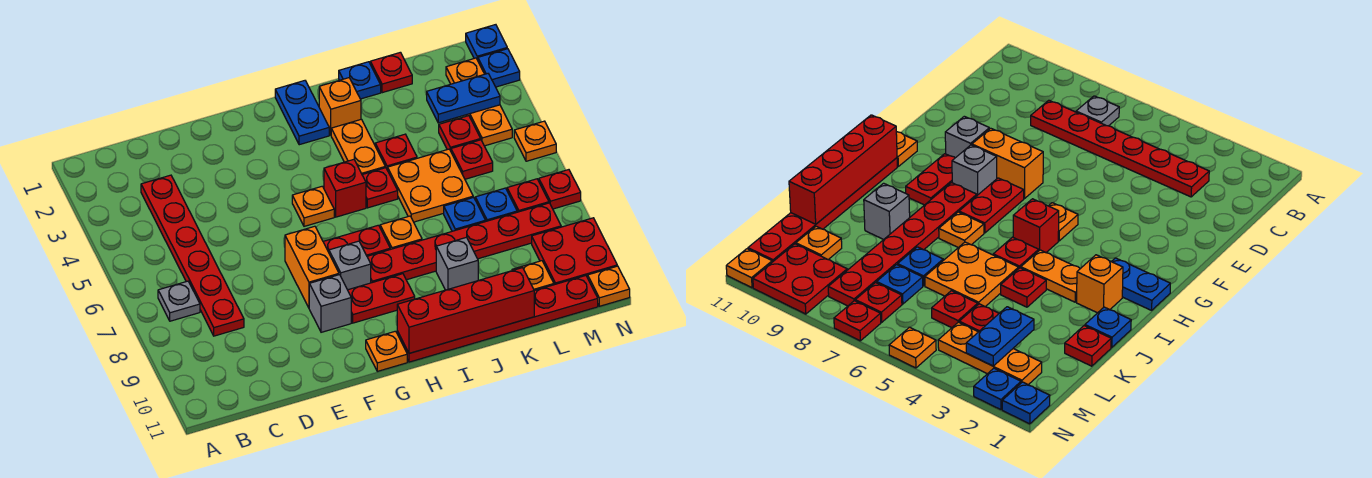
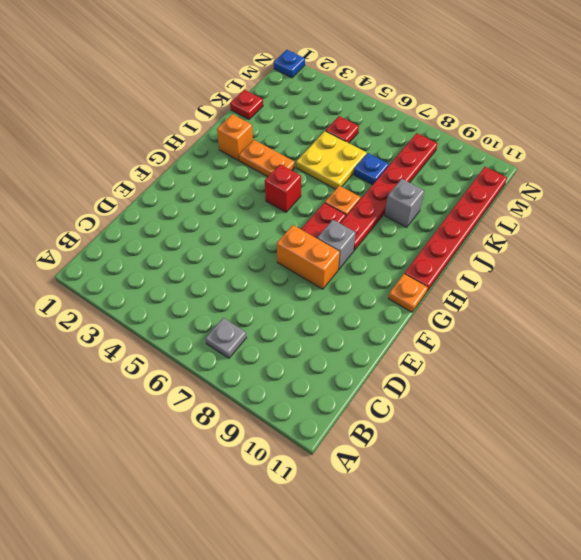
yellow plate J5:K6 level 1 -> orange plate J5:K6 level 1
none -> red plate C3:C8 level 1
none -> grey brick F9 level 1
none -> orange plate G5 level 1
none -> red plate G9:H9 level 1

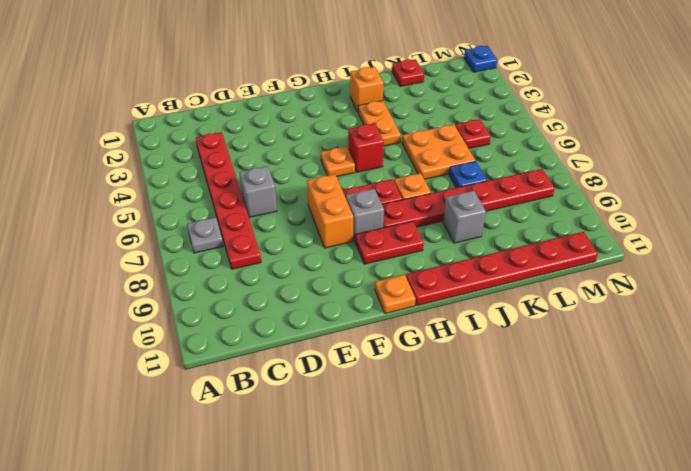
grey brick D6 level 1 -> grey brick F9 level 1
none -> blue plate H1:H2 level 1
none -> red plate I5 level 1
none -> blue plate J1 level 1
none -> red plate J4 level 1

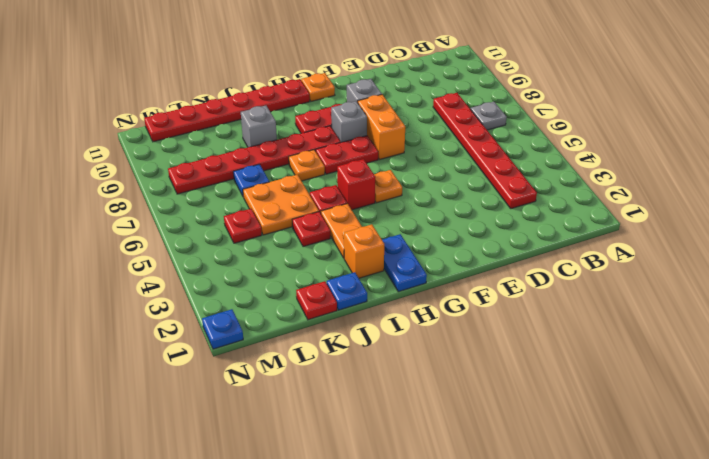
none -> red plate L4 level 1
none -> blue plate L7 level 1
none -> orange plate L10 level 1
none -> orange plate M2:M4 level 1

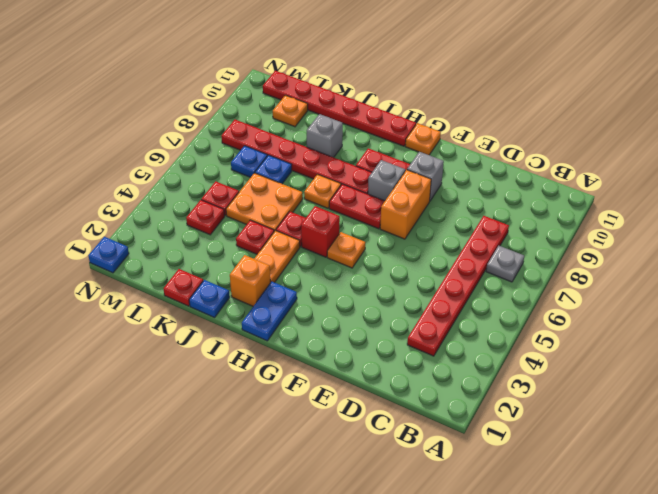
none -> orange plate M2:M4 level 1
none -> red plate M7 level 1
none -> red plate M9:N10 level 1
none -> blue plate N2 level 1

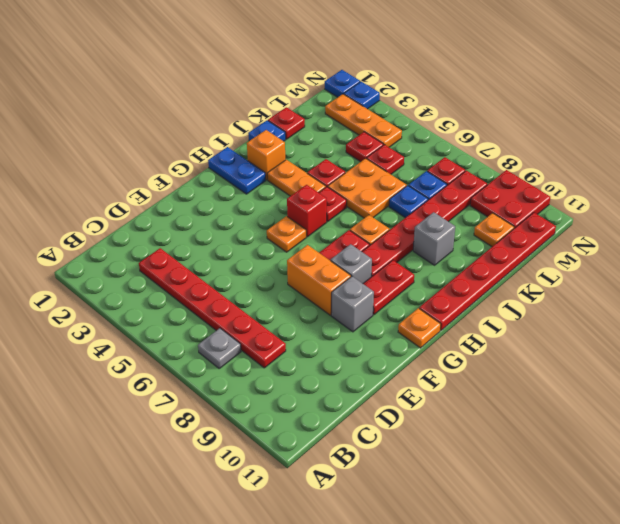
none -> orange plate N5 level 1
none -> red plate N7 level 1
none -> orange plate N11 level 1
none -> red brick H11:K11 level 2

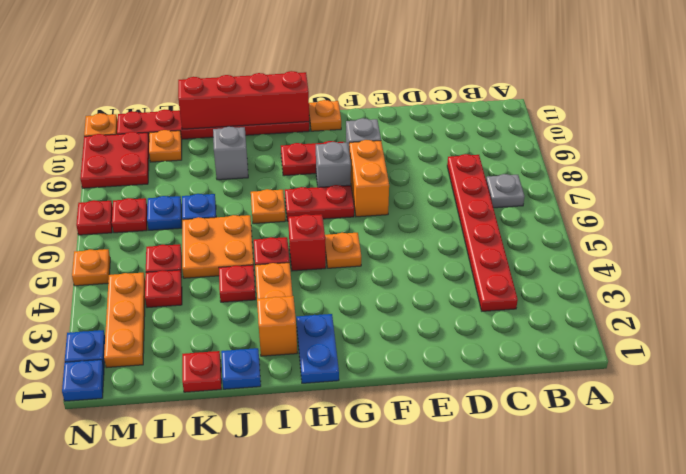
none -> red plate H8:M8 level 1
none -> blue plate L3:M3 level 2

